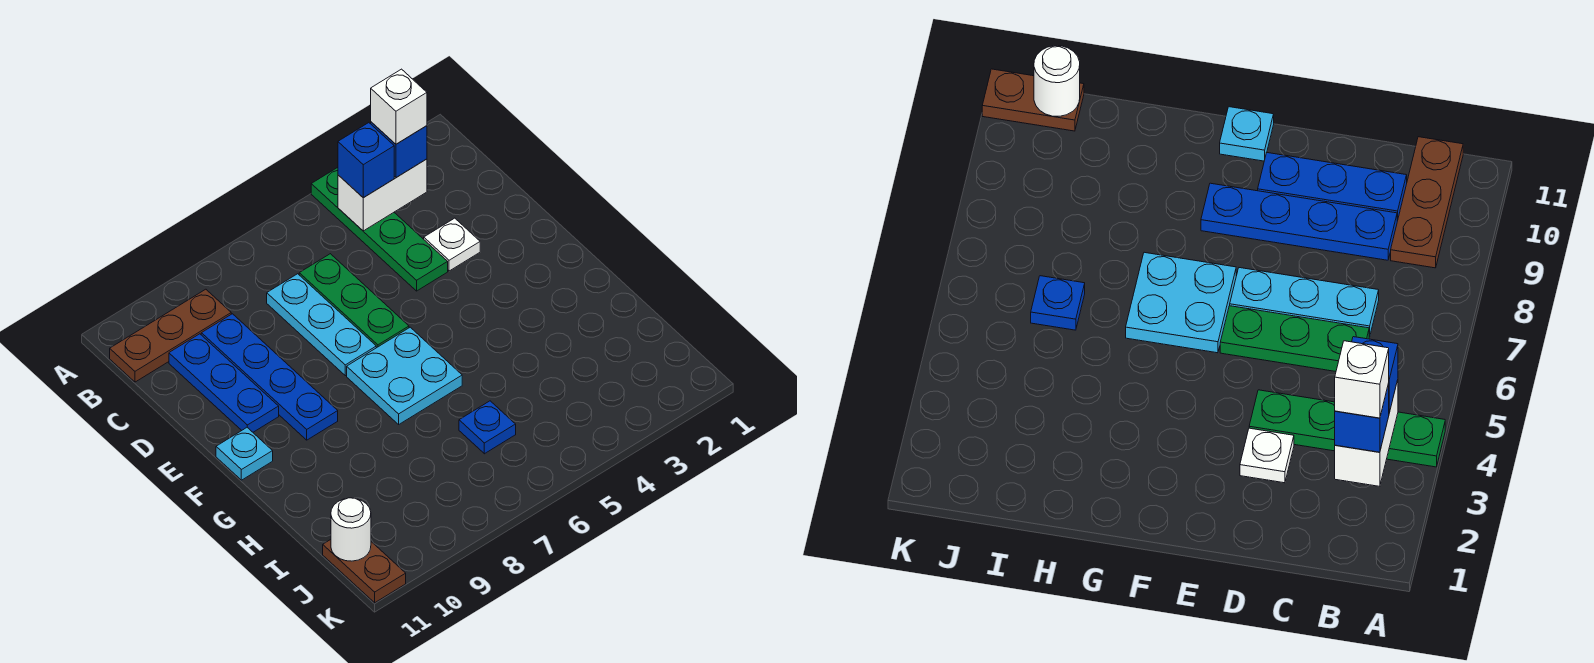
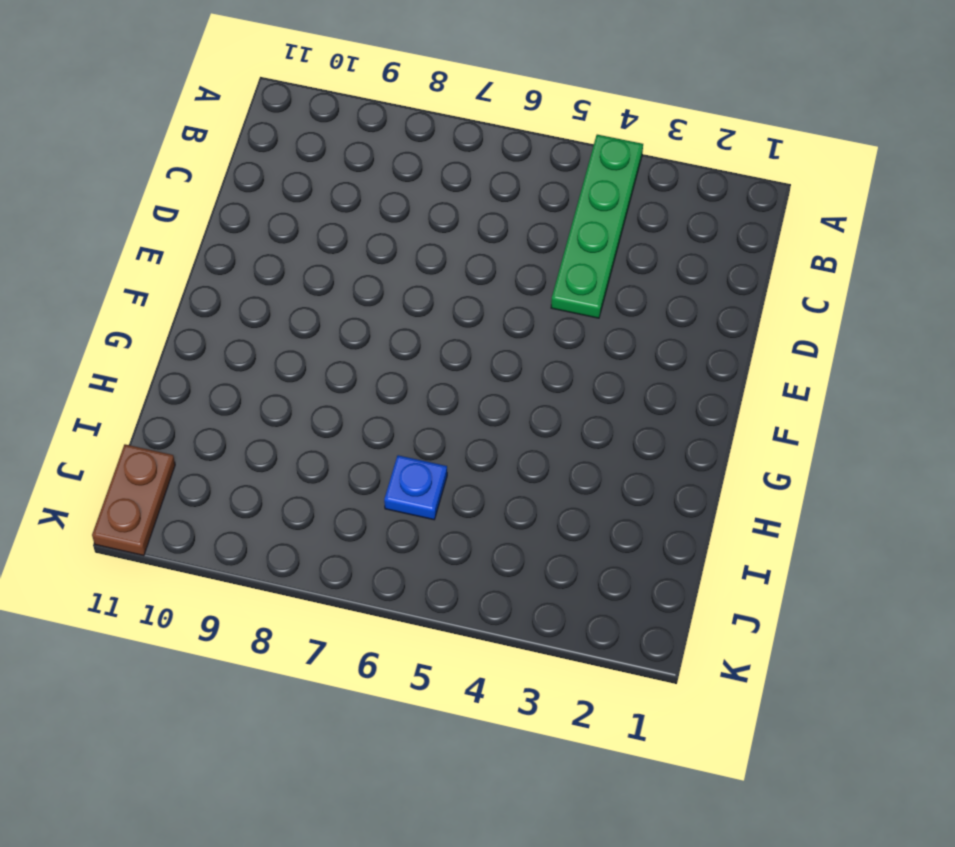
none -> brown plate B9:B11 level 1
none -> green plate C6:E6 level 1
none -> cyan plate C7:E7 level 1

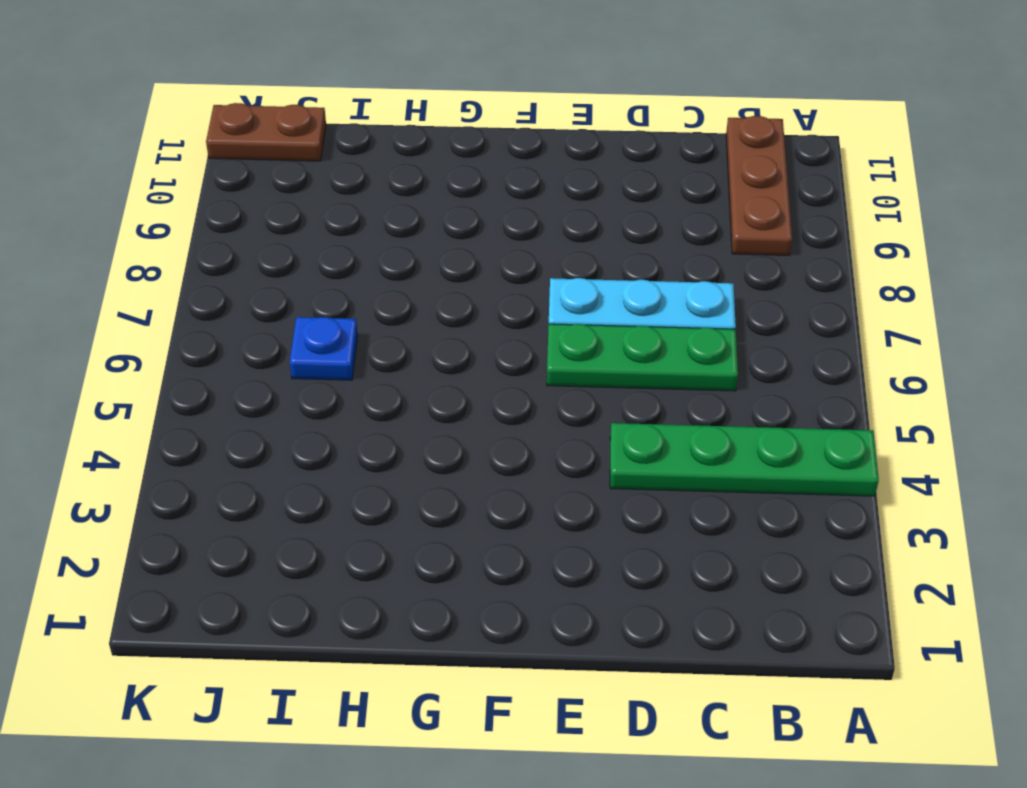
none -> blue plate C9:F9 level 1
none -> blue plate C10:E10 level 1
none -> white plate D3 level 1

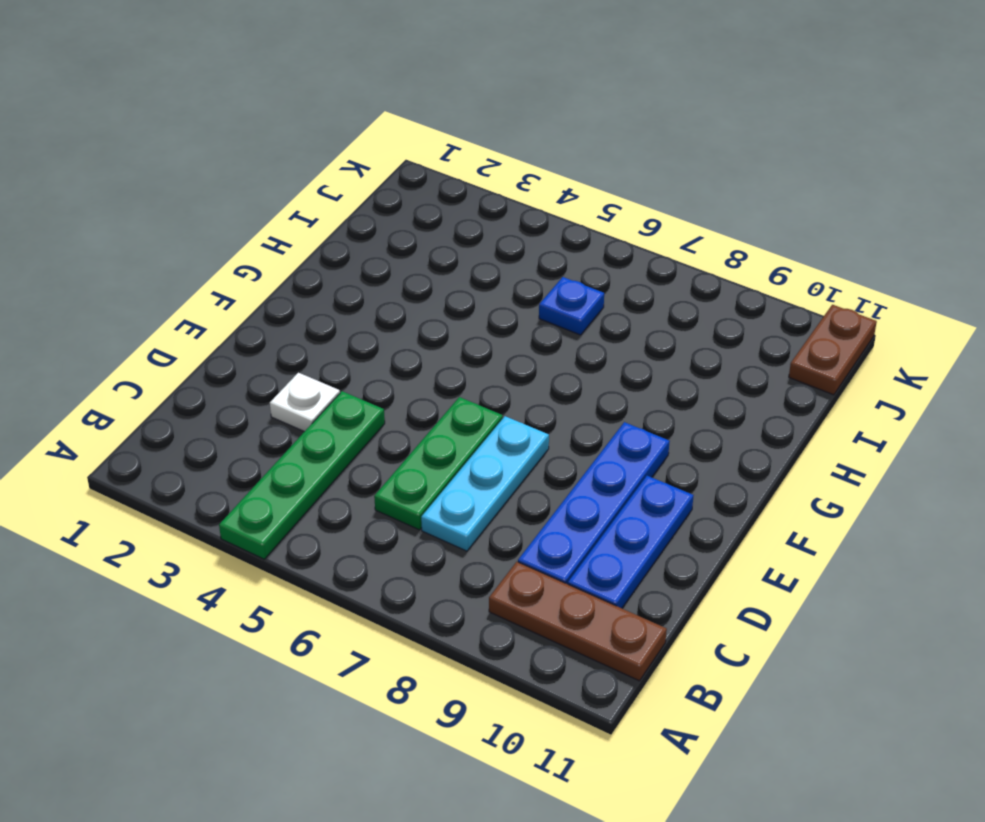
none -> cyan plate F6:G7 level 1
none -> cyan plate F11 level 1
none -> white brick B3:B4 level 2

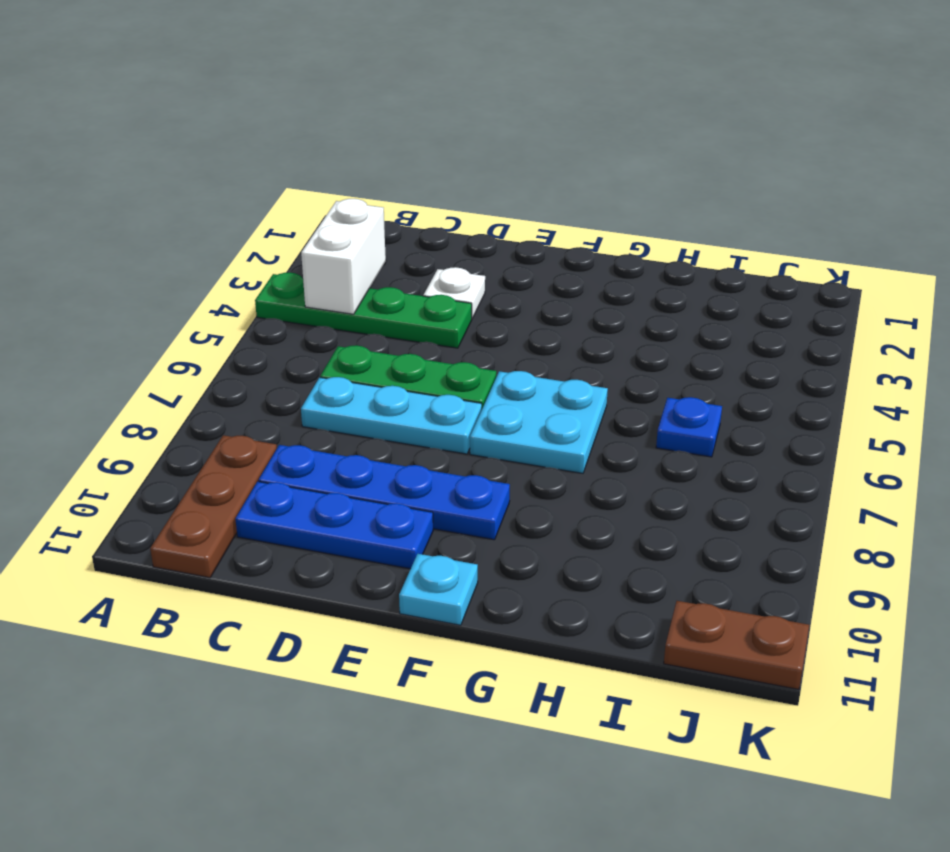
none -> white round brick J11 level 2
none -> blue brick B3 level 3
none -> blue brick B4 level 3

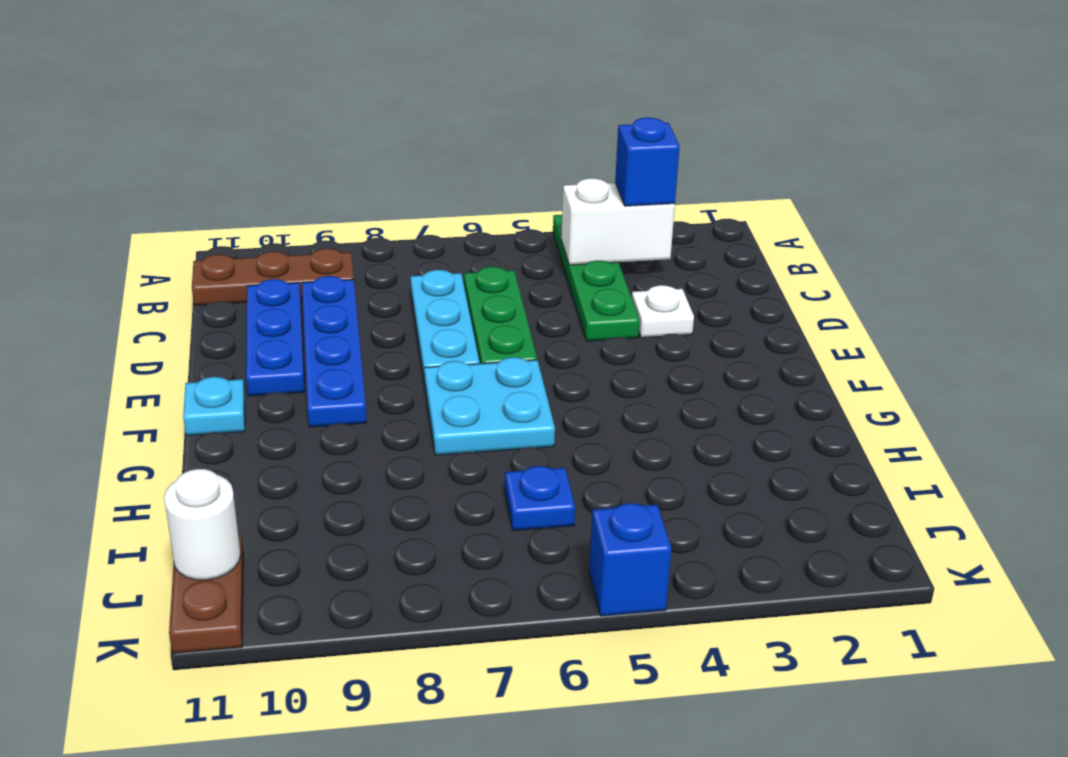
blue brick K5 level 1 -> blue brick B4 level 3
none -> white brick B3 level 4

